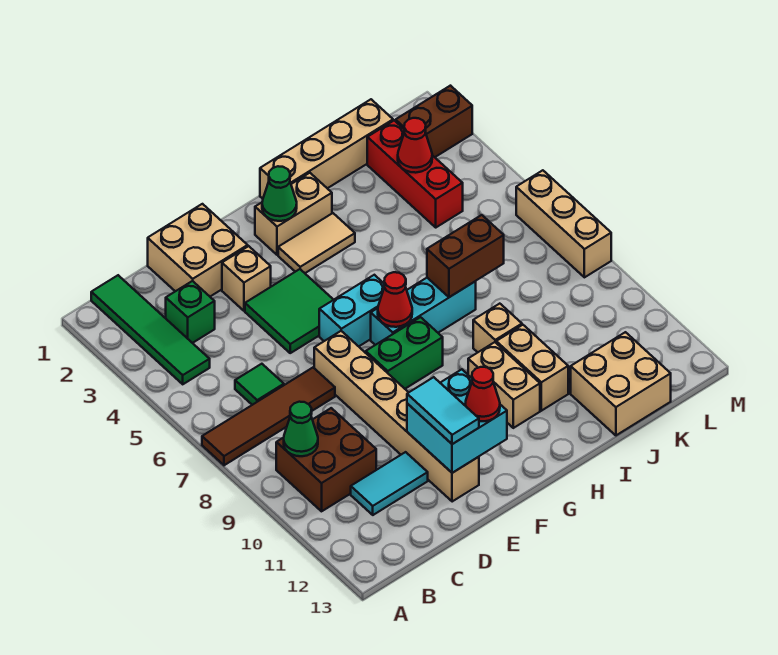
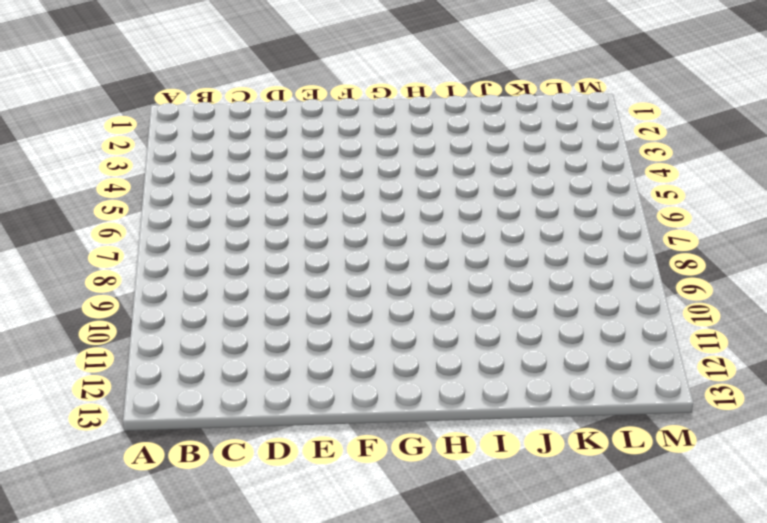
none -> brown tile A7:D7 level 1
none -> green tile B1:B4 level 1
none -> brown brick B9:C10 level 1
none -> green brick C3 level 1

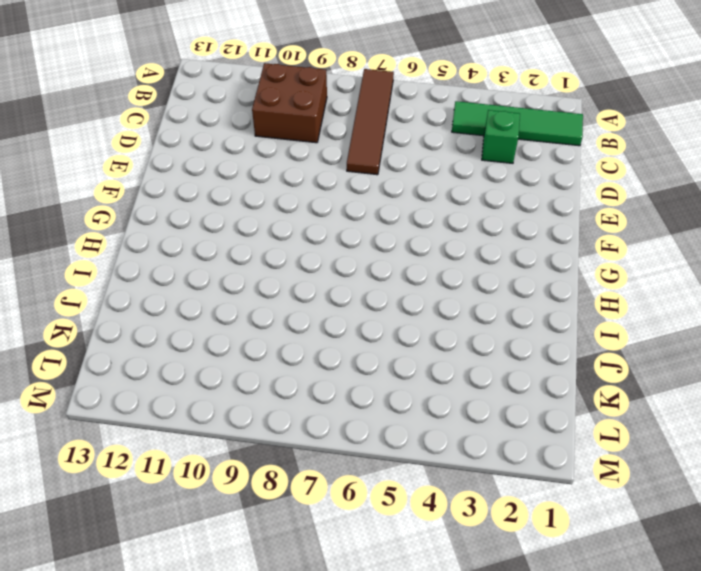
none -> green tile C6 level 1
none -> cyan tile C11:D11 level 1
none -> tan brick D1:E2 level 1
none -> tan brick E3 level 1

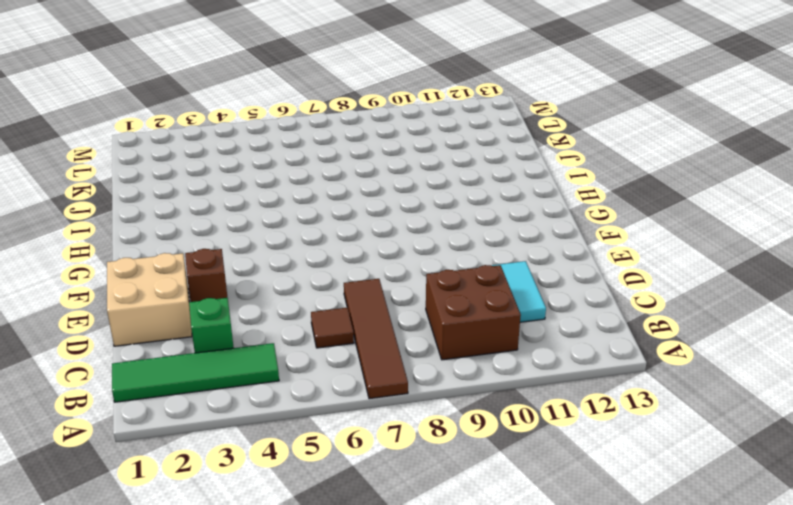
brown tile C6 level 1 -> green tile C6 level 1
brown brick E3 level 1 -> tan brick E3 level 1
none -> green tile E4:F5 level 1
none -> tan brick E7:E12 level 1
none -> cyan brick F6:G6 level 1
none -> green brick F8:G8 level 1

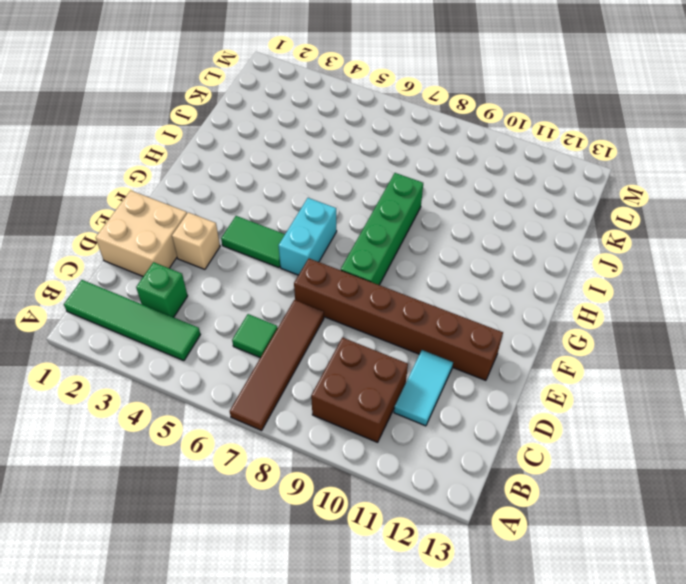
brown brick E7:E12 level 1 -> tan brick E7:E12 level 1
green tile F4:F5 level 1 -> green tile E4:F5 level 1
green brick F8:I8 level 1 -> green brick F8:G8 level 1
none -> tan brick G2:H2 level 1
none -> tan tile G3:H3 level 1
none -> cyan brick G7:I7 level 1
none -> tan brick H1:K1 level 1

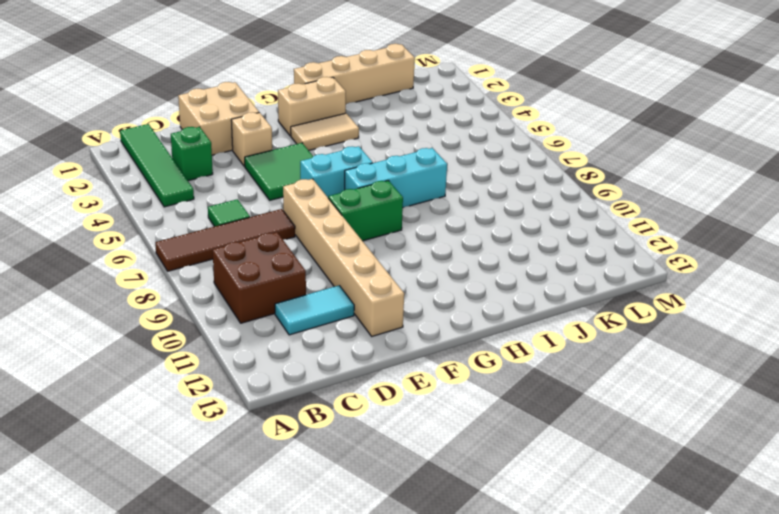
none -> tan brick H10:H11 level 1
none -> tan brick I9 level 1
none -> tan brick I10:I11 level 1
none -> tan brick J12:K13 level 1

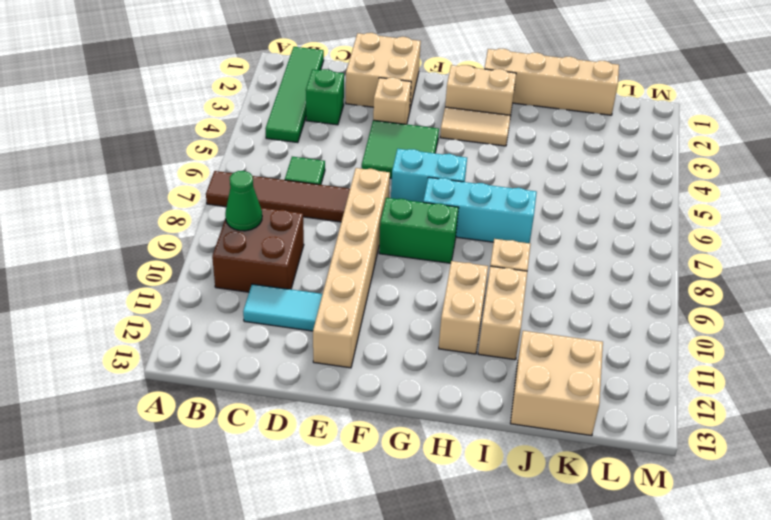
none -> red brick K2:K4 level 1
none -> brown brick L2:M2 level 1
none -> tan brick M6:M8 level 1
none -> cyan brick E11:F12 level 2

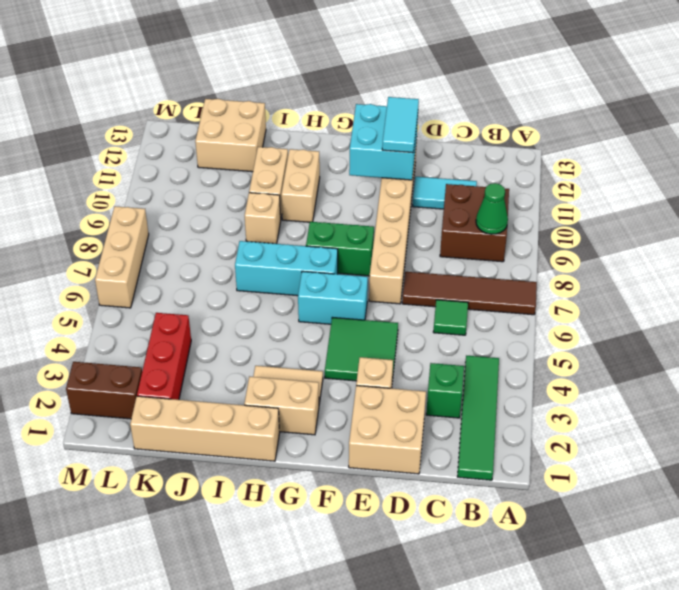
none -> green cone G2 level 2
none -> red cone G7 level 2
none -> brown brick I7:J7 level 2
none -> red cone K3 level 2

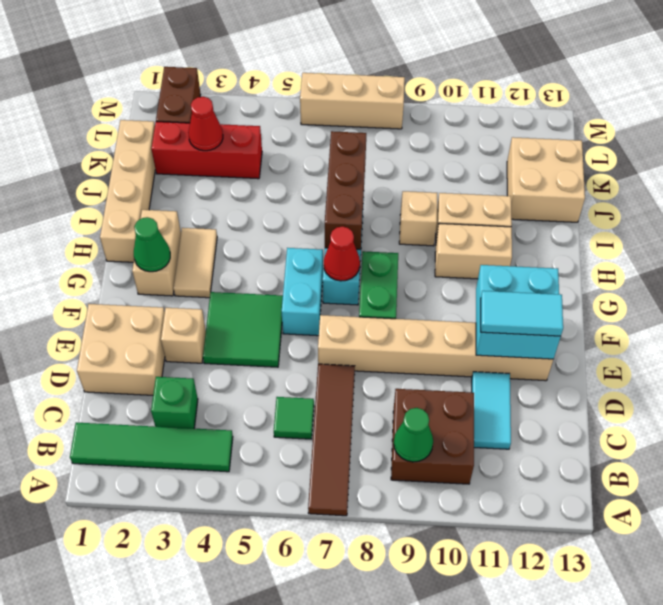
brown brick H7:J7 level 2 -> brown brick I7:J7 level 2
none -> red cone F12 level 3

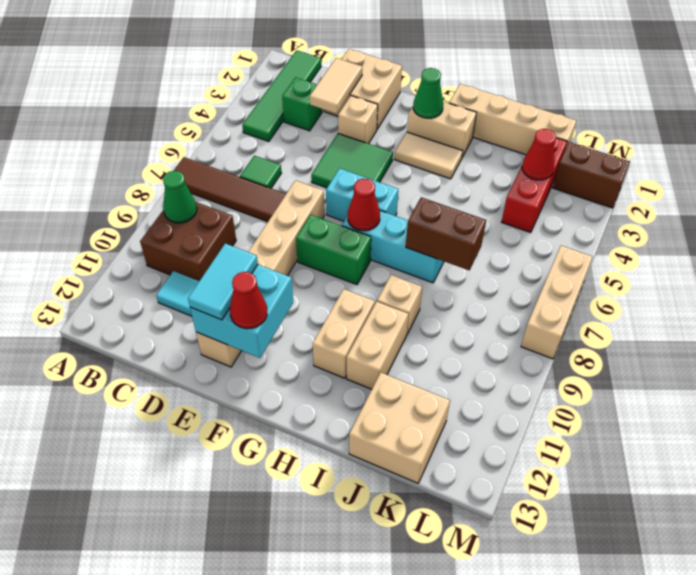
tan tile D2:D3 level 2 -> none

